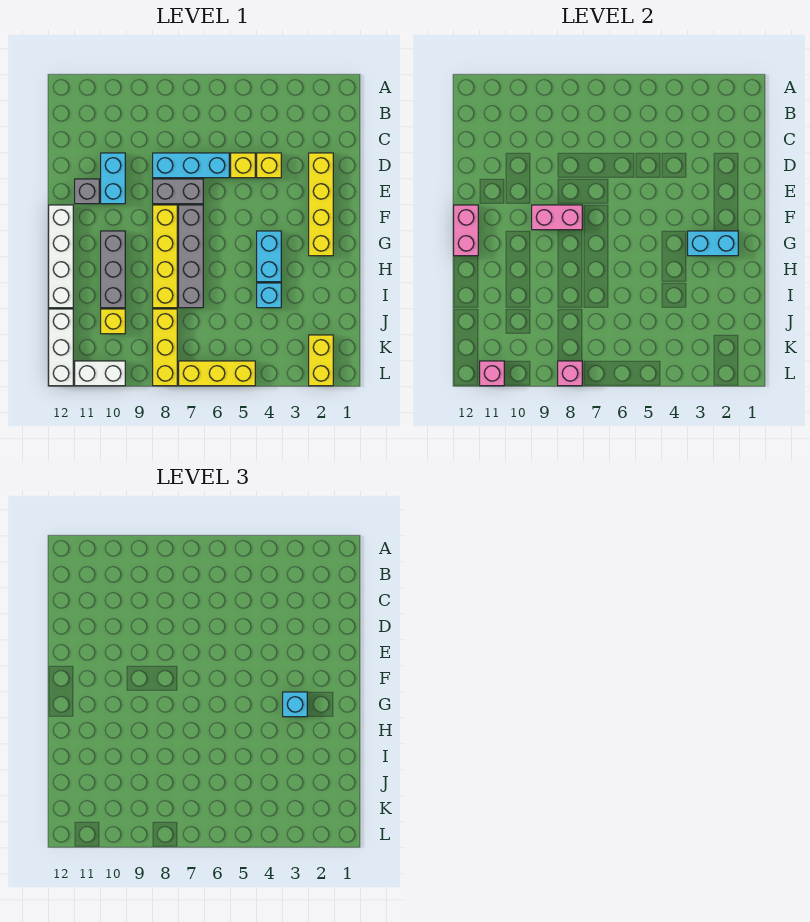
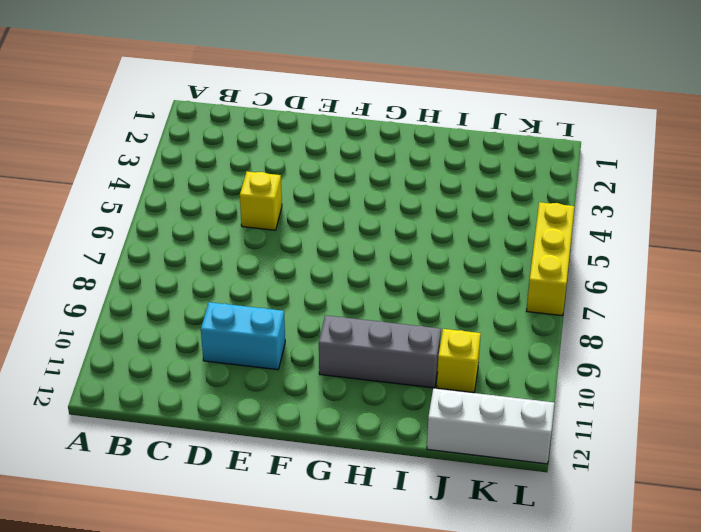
none -> yellow brick D2:G2 level 1
none -> yellow brick D4 level 1
none -> cyan brick D6:D8 level 1

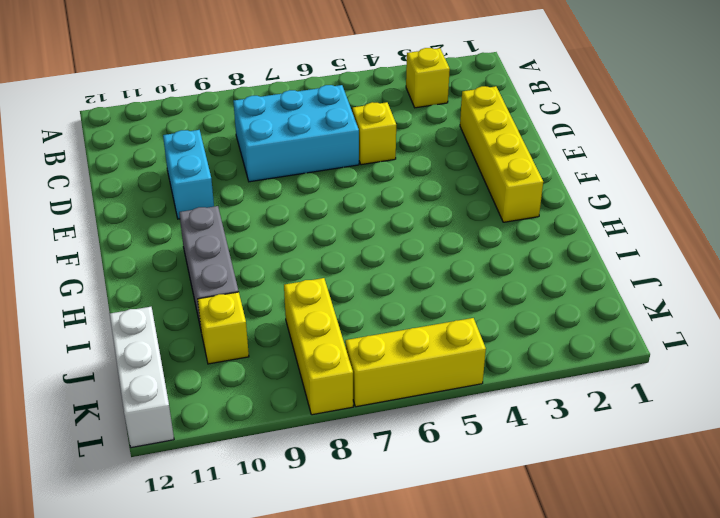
yellow brick B3 level 1 -> yellow brick D4 level 1
cyan brick C6:D8 level 1 -> cyan brick D6:D8 level 1
none -> grey brick E7:E8 level 1
none -> grey brick E11 level 1
none -> grey brick F7:I7 level 1

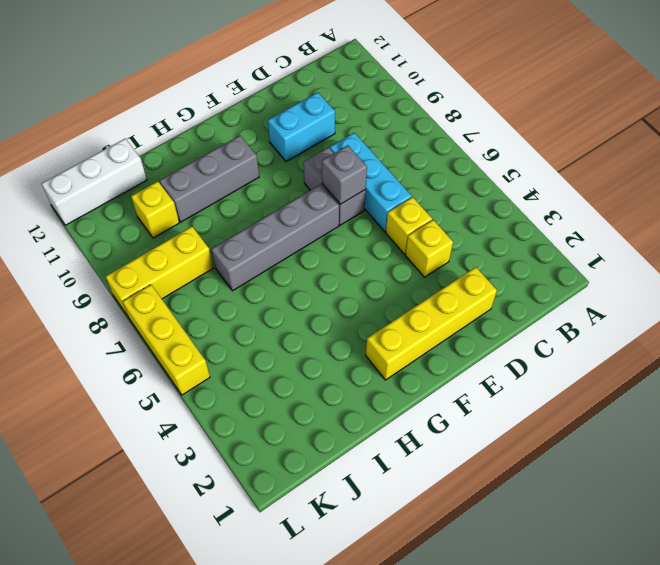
grey brick E7 level 2 -> grey brick E11 level 1
none -> yellow brick F8:I8 level 1
none -> white brick F12:I12 level 1
none -> cyan brick G4:H4 level 1

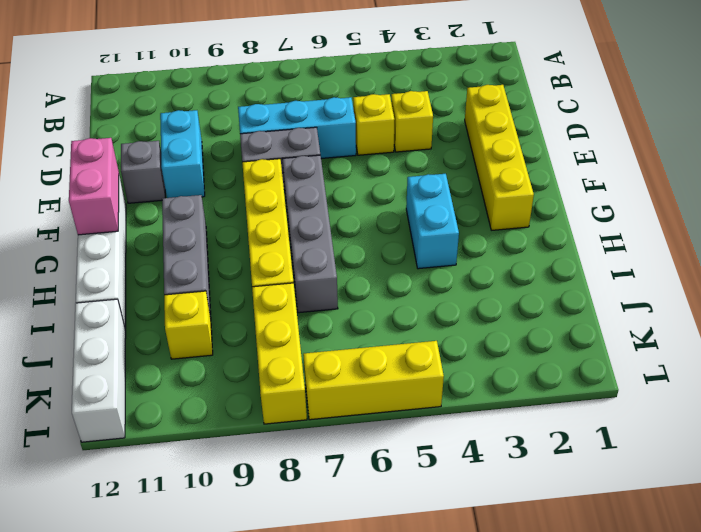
none -> cyan brick I4 level 1
none -> yellow brick K2:L2 level 1
none -> white brick L10:L11 level 1

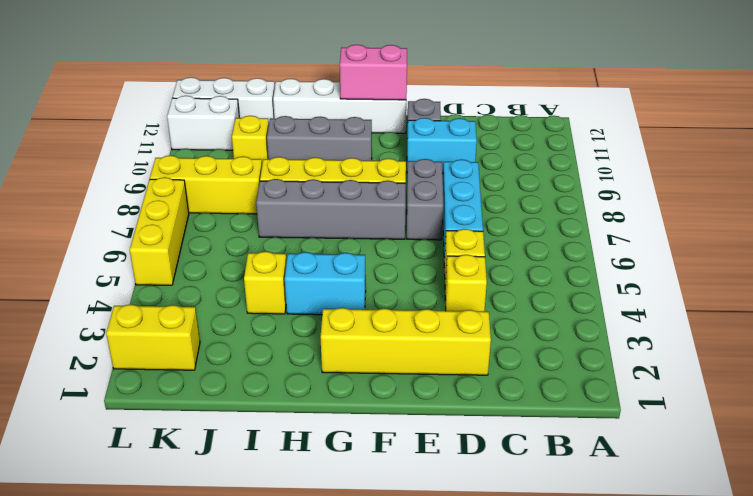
yellow brick I4 level 1 -> cyan brick I4 level 1
white brick K11:L11 level 1 -> white brick L10:L11 level 1
none -> pink brick F8:F9 level 2
none -> cyan brick G2:G3 level 2
none -> pink brick L8 level 2

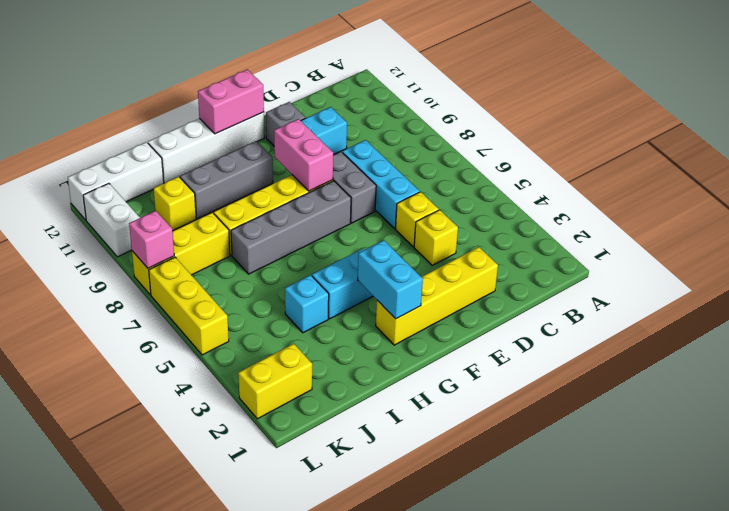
none -> pink brick L11 level 2
none -> cyan brick G3 level 3

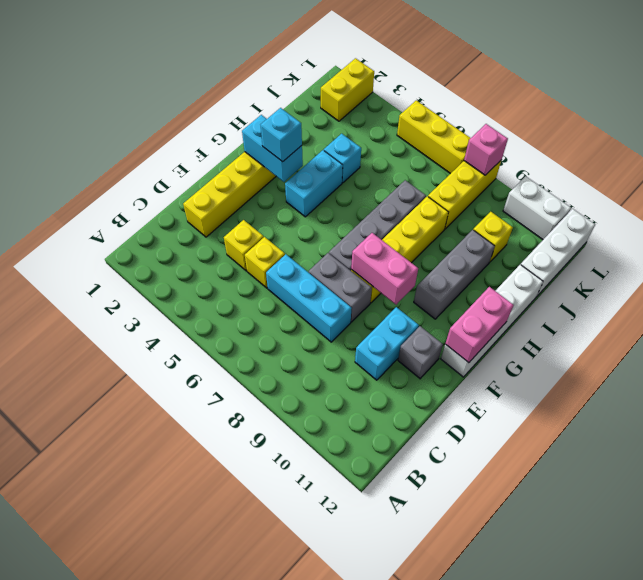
none -> pink brick L11 level 2

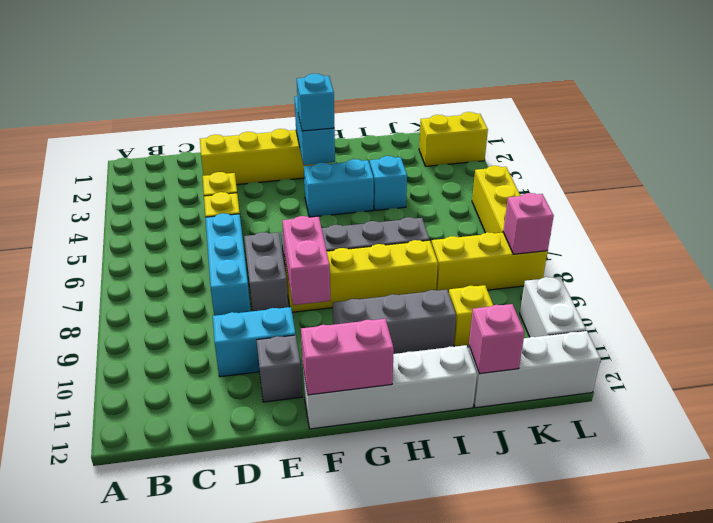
pink brick J12 level 2 -> pink brick L11 level 2

